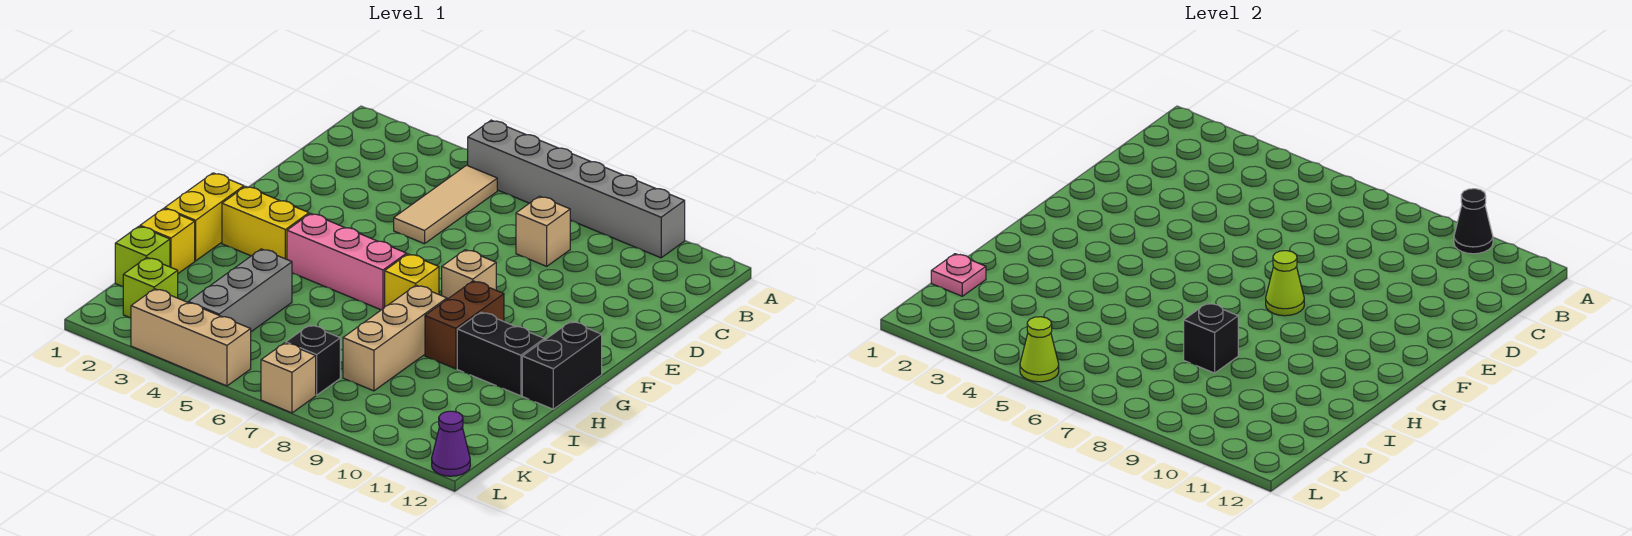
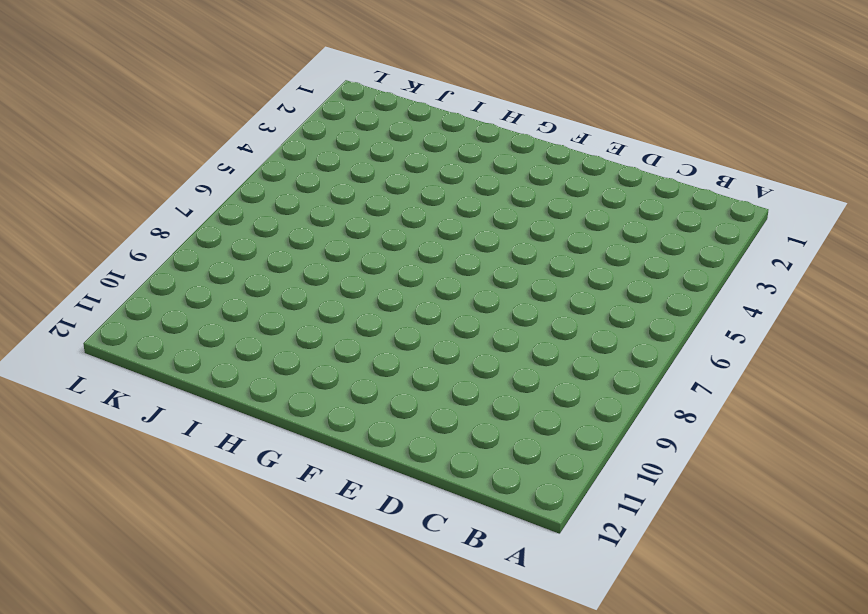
none -> grey brick A5:A10 level 1
none -> tan tile B5:D5 level 1
none -> tan brick C8 level 1

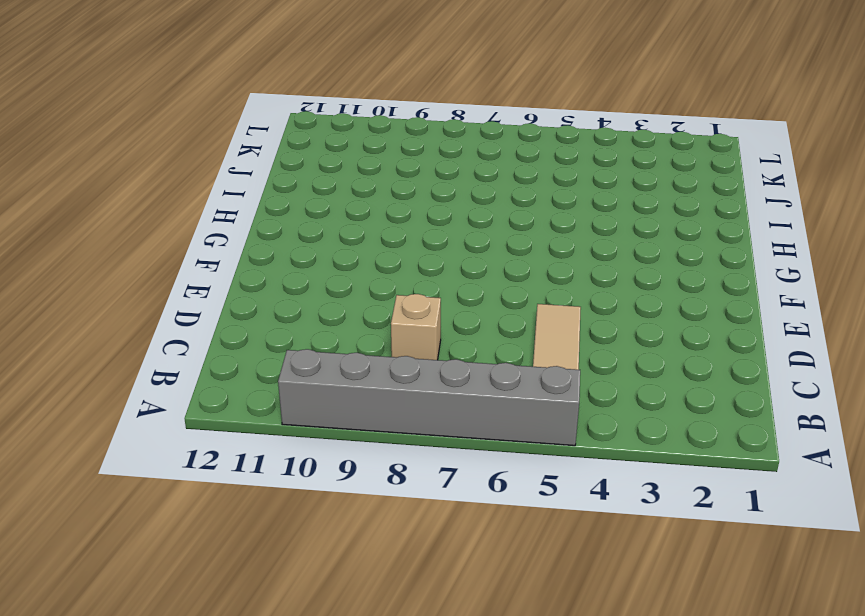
none -> tan brick F8 level 1
none -> yellow brick G1:H1 level 1
none -> yellow brick G2:G3 level 1

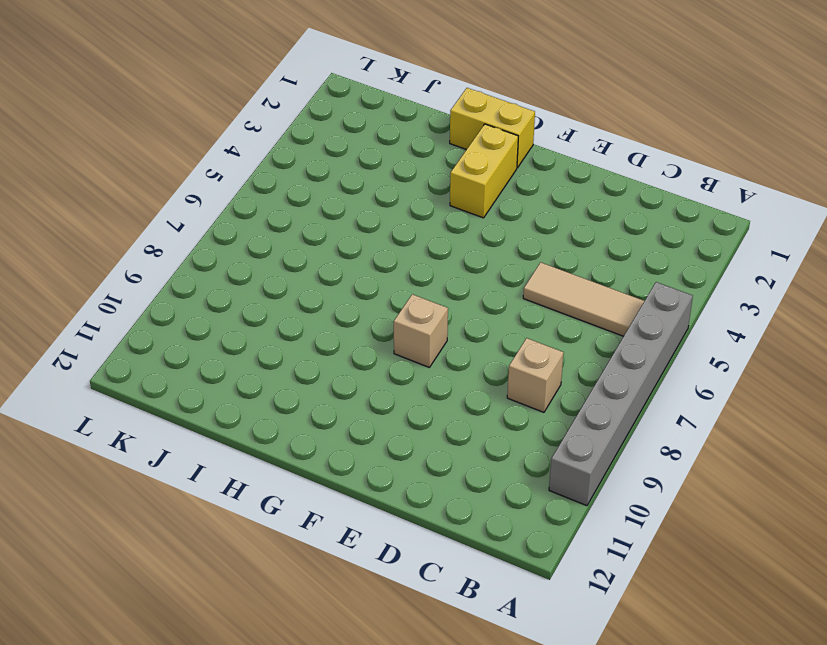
none -> pink brick G4:G6 level 1
none -> yellow brick G7 level 1
none -> brown brick G9:H9 level 1

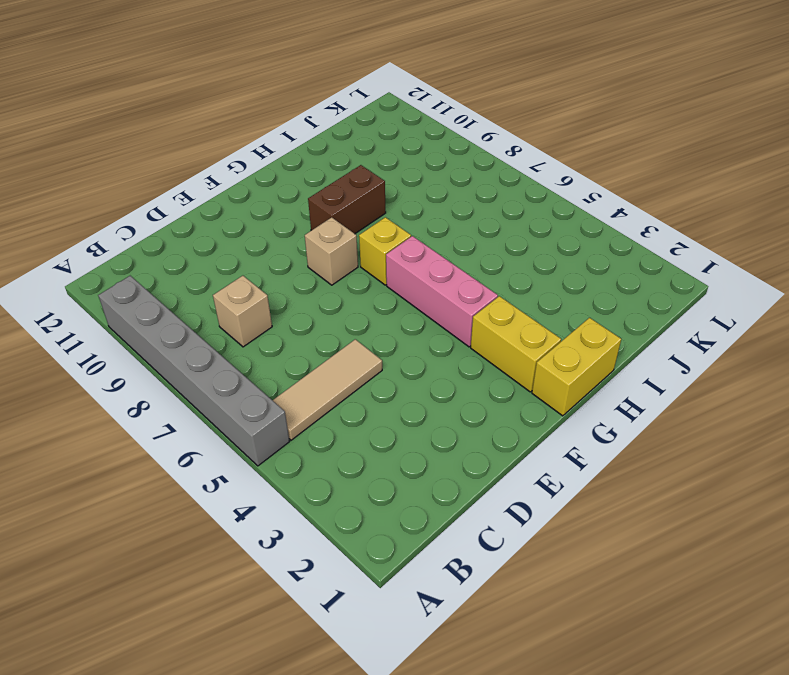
none -> black brick G12:H12 level 1
none -> tan brick H8:J8 level 1
none -> black brick H10:H11 level 1

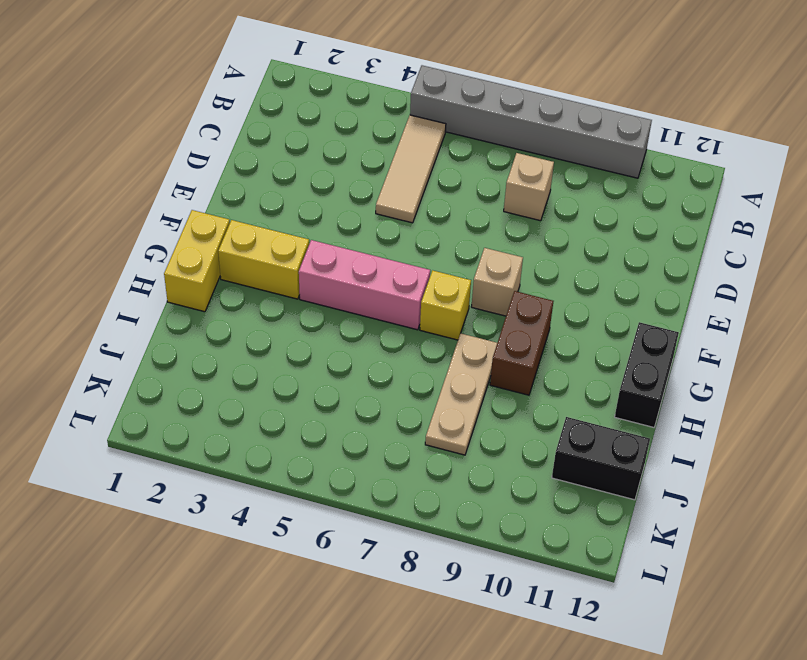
tan plate H8:J8 level 1 -> tan brick H8:J8 level 1
black brick J11:J12 level 1 -> black brick H10:H11 level 1
none -> yellow brick I1 level 1
none -> grey brick I4:K4 level 1
none -> lime brick J1 level 1

